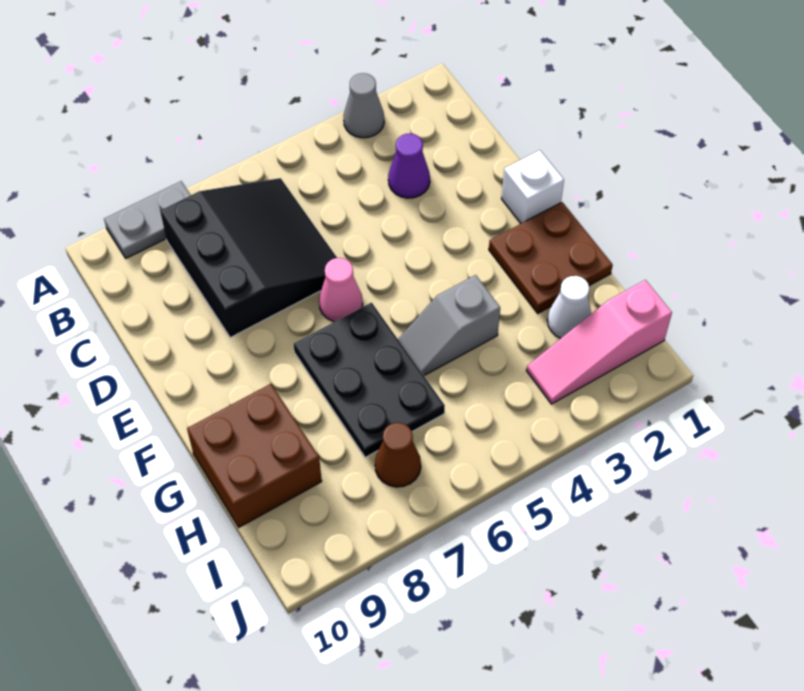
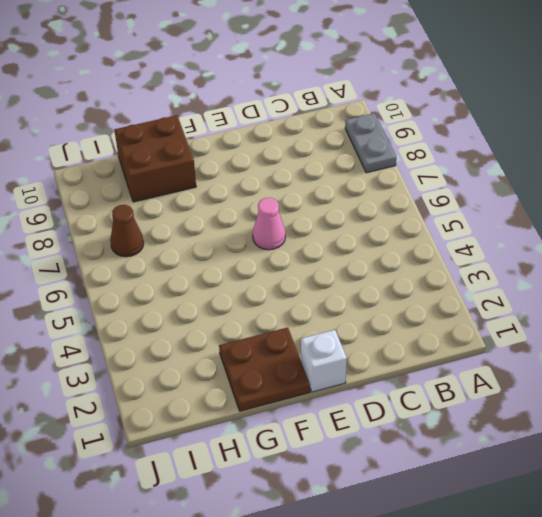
none -> grey cone A3 level 1
none -> black slope B6:D8 level 1 top 8
none -> purple cone C3 level 1

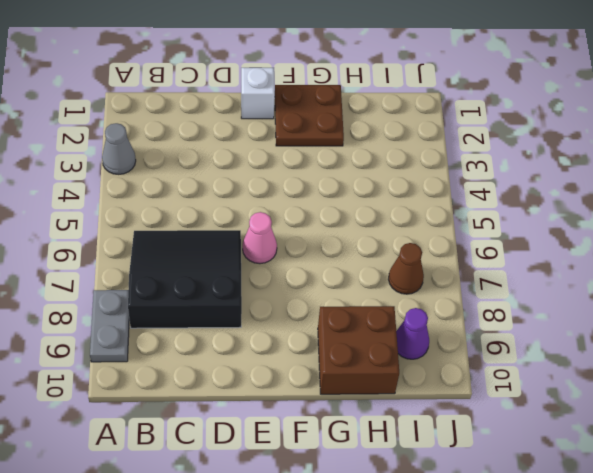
purple cone I9 level 1 -> purple cone C3 level 1
none -> black plate F6:H7 level 1
none -> grey slope G4:G5 level 1 top 4
none -> white cone H2 level 1

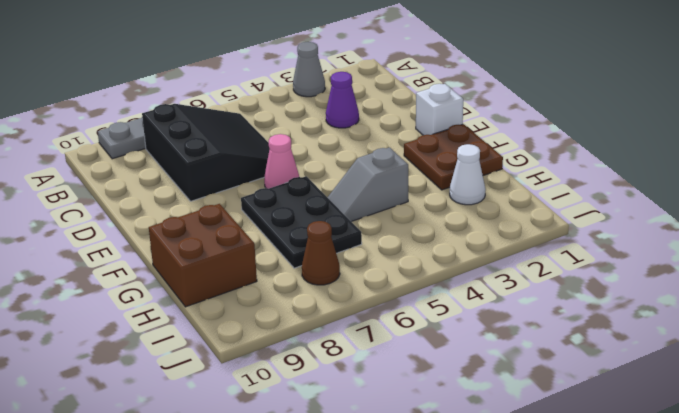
none -> pink slope I1:I3 level 1 top 1

